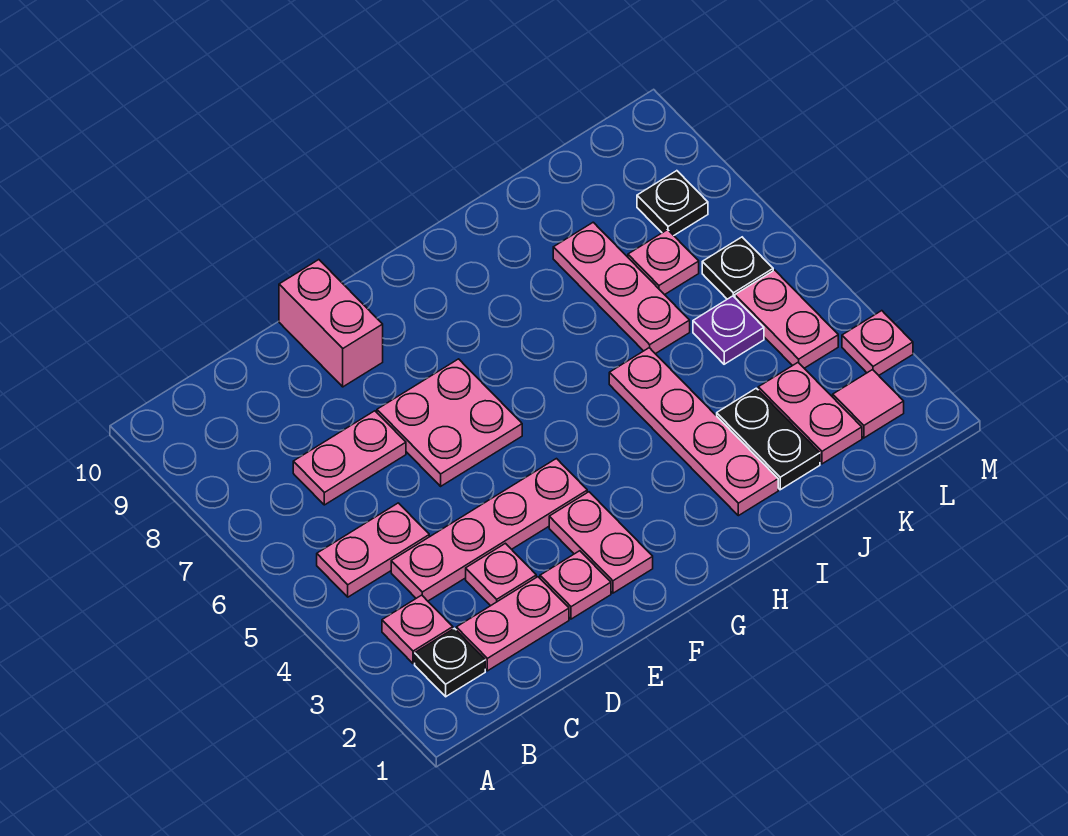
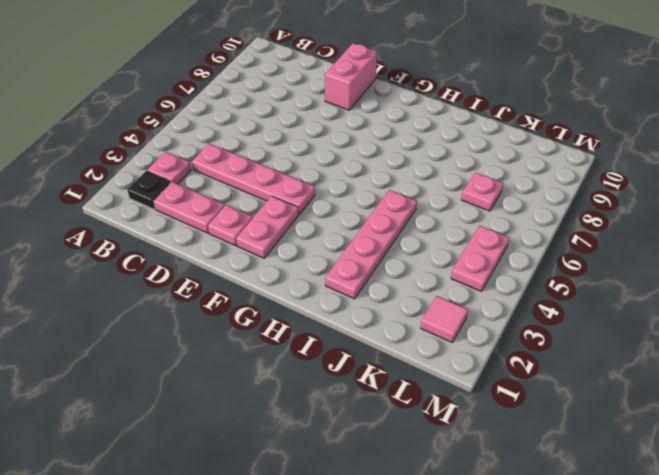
none -> pink plate B5:C5 level 1
none -> pink plate C7:D7 level 1
none -> pink plate D3 level 1

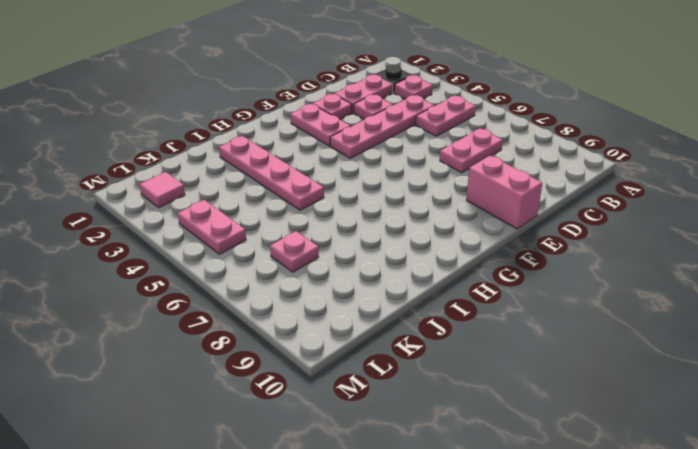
none -> pink plate E6:F7 level 1
none -> black plate J2:J3 level 1
none -> pink plate J6:J8 level 1

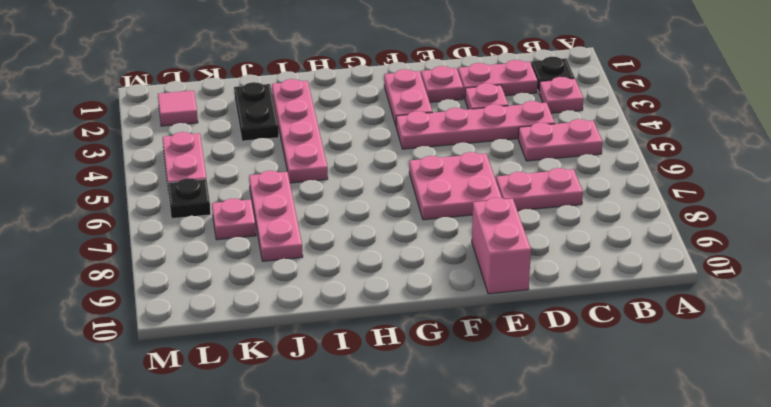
none -> pink plate K2:K3 level 1
none -> purple plate K5 level 1
none -> black plate L8 level 1

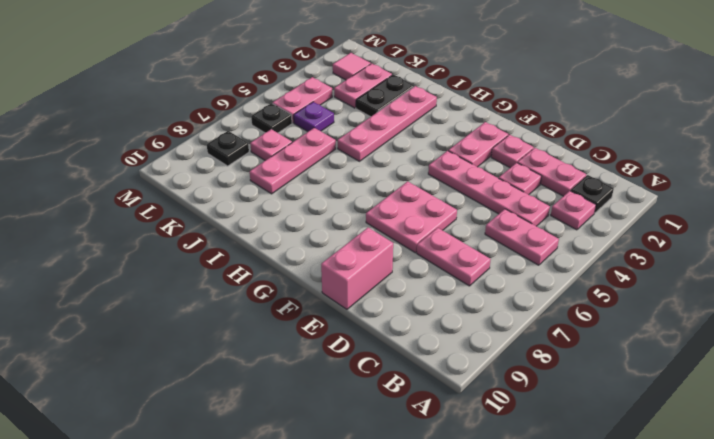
none -> pink plate M3 level 1

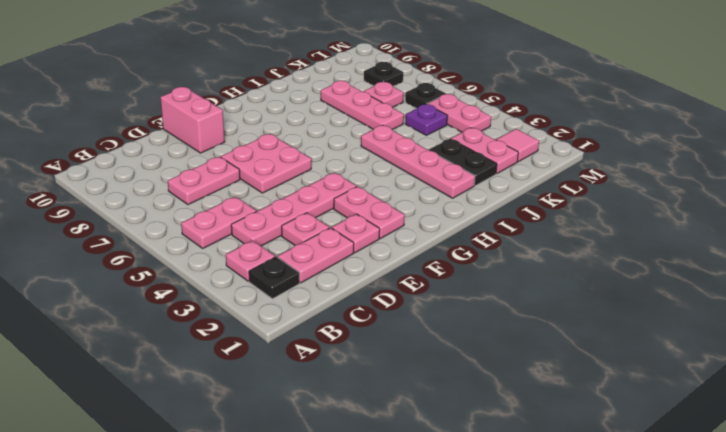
none -> pink plate M3 level 1

